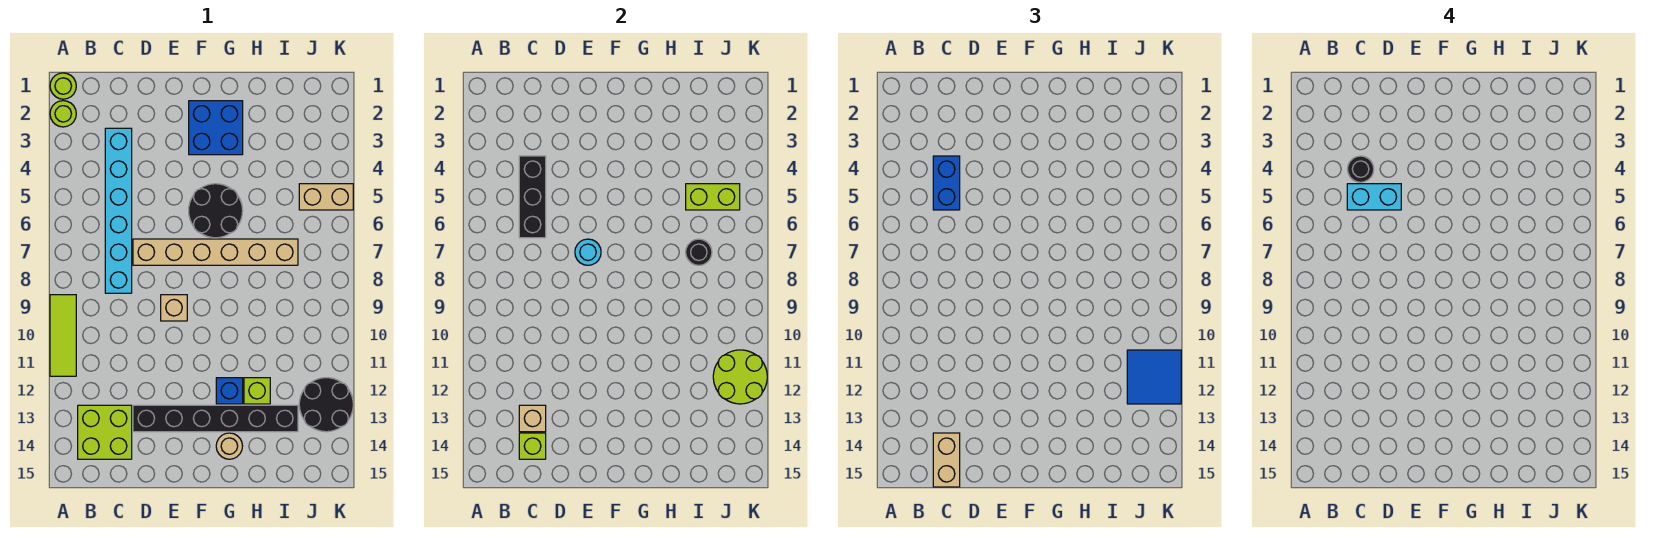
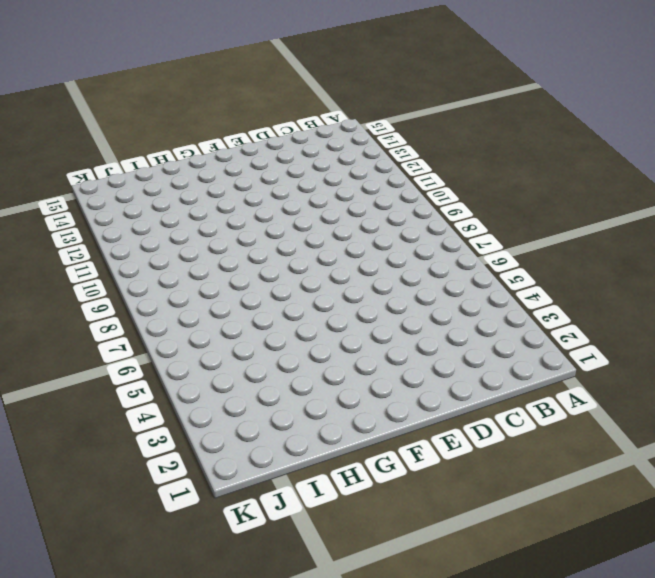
none -> lime round brick A1 level 1
none -> lime round brick A2 level 1
none -> lime tile A9:A11 level 1

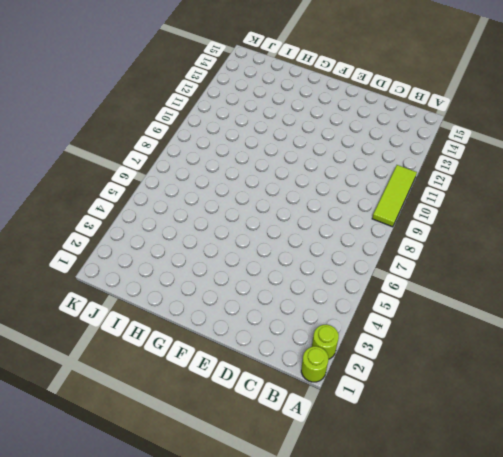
none -> lime brick B13:C14 level 1
none -> cyan brick C3:C8 level 1
none -> tan brick D7:I7 level 1

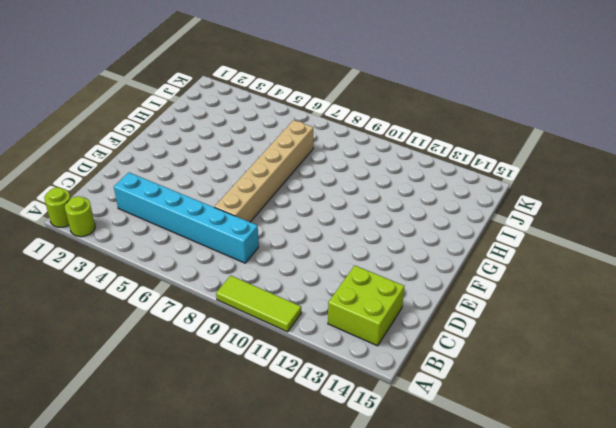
none -> black brick D13:I13 level 1
none -> tan brick E9 level 1
none -> blue brick F2:G3 level 1

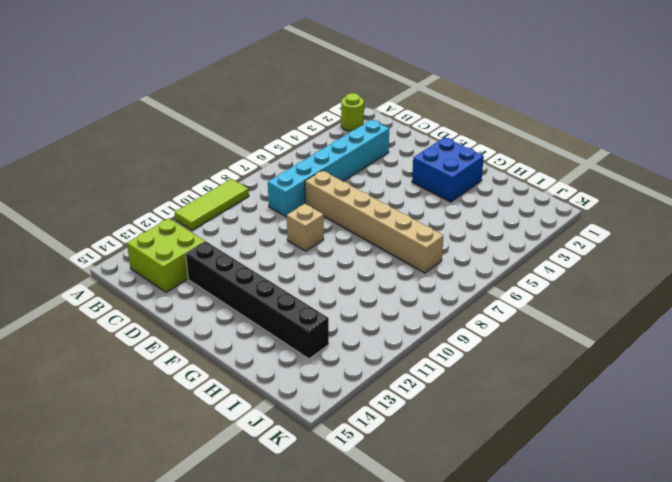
none -> lime round brick A1 level 1
none -> black round brick F5:G6 level 1
none -> blue brick G12 level 1

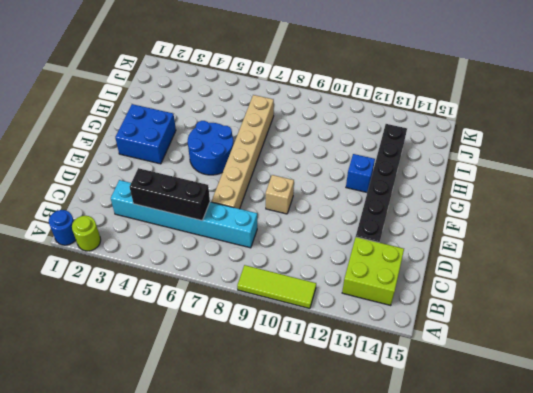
blue round brick A1 level 1 -> lime round brick A1 level 1
blue round brick F5:G6 level 1 -> black round brick F5:G6 level 1
none -> tan round brick G14 level 1
none -> lime brick H12 level 1
none -> tan brick J5:K5 level 1

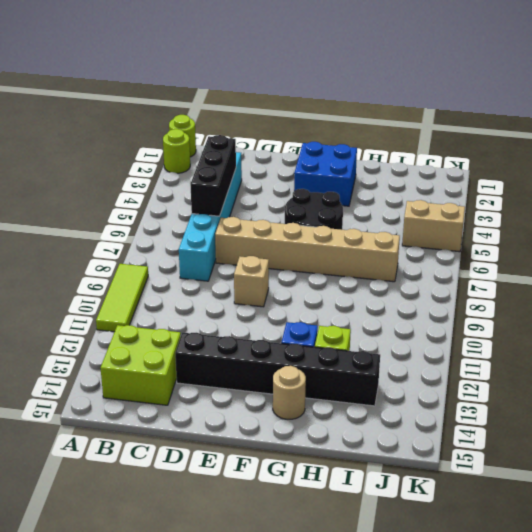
none -> black round brick J12:K13 level 1
none -> tan brick C13 level 2
none -> lime brick C14 level 2

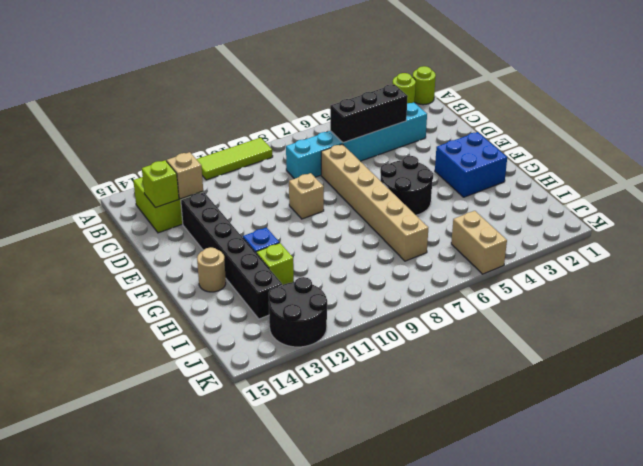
none -> cyan round brick E7 level 2
none -> lime brick I5:J5 level 2
none -> black round brick I7 level 2

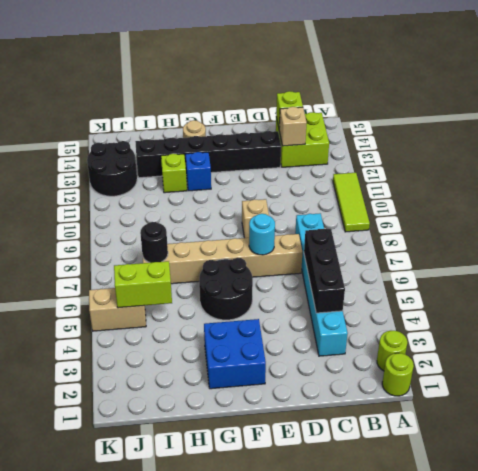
none -> lime round brick J11:K12 level 2
none -> blue brick C4:C5 level 3
none -> tan brick C14:C15 level 3

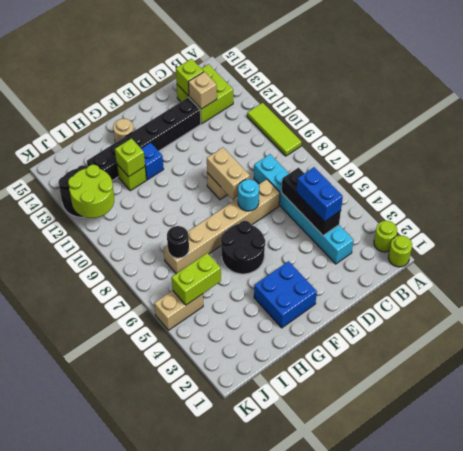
tan brick E8:E9 level 2 -> tan brick C14:C15 level 3
lime brick H12 level 2 -> none
none -> blue tile J11:K12 level 3
none -> black round brick C4 level 4
none -> cyan brick C5:D5 level 4

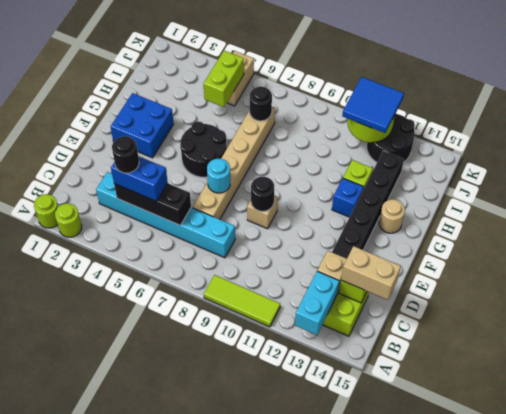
cyan brick A13:B13 level 2 -> cyan brick C5:D5 level 4
black round brick E9 level 2 -> none

